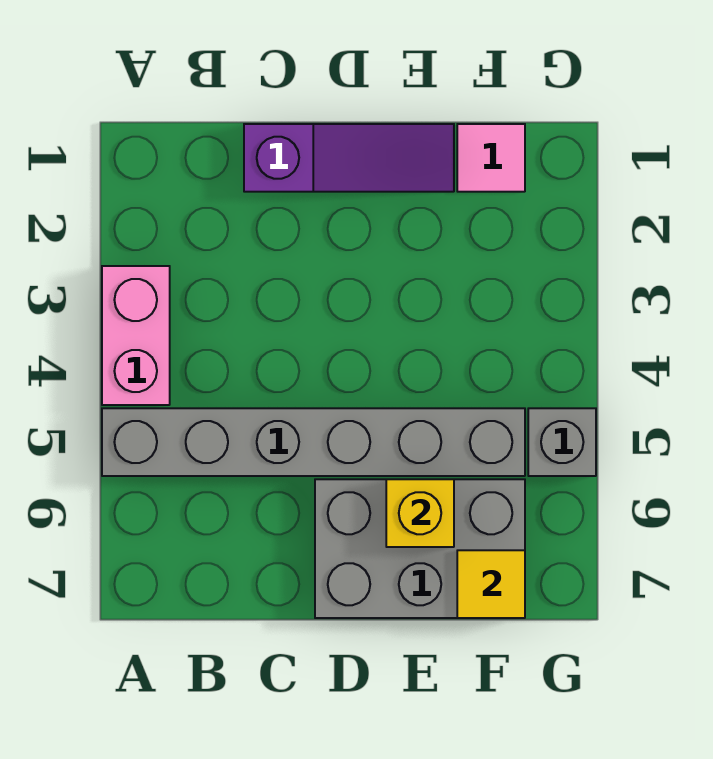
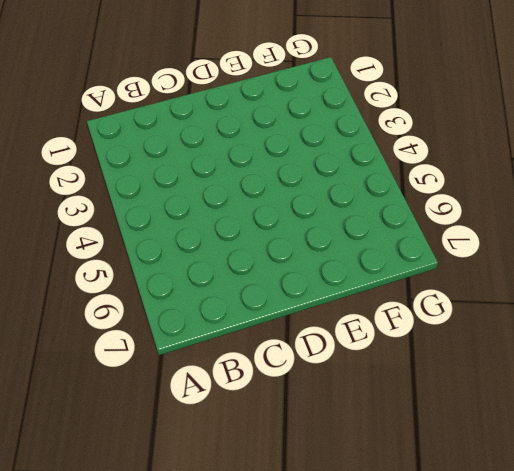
none -> pink brick A3:A4 level 1
none -> grey brick A5:F5 level 1

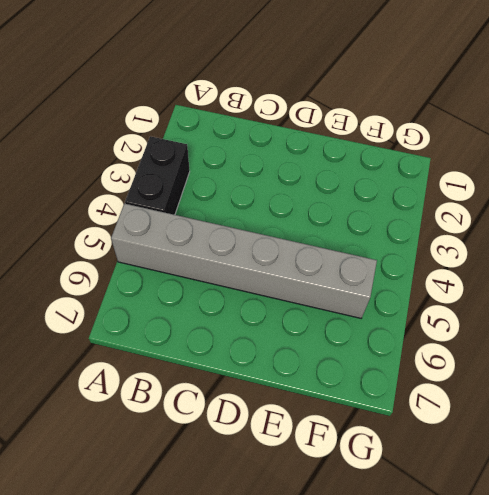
black brick A3:A4 level 1 -> pink brick A3:A4 level 1
none -> purple slope C1:E1 level 1 top C
none -> grey brick D6:F7 level 1

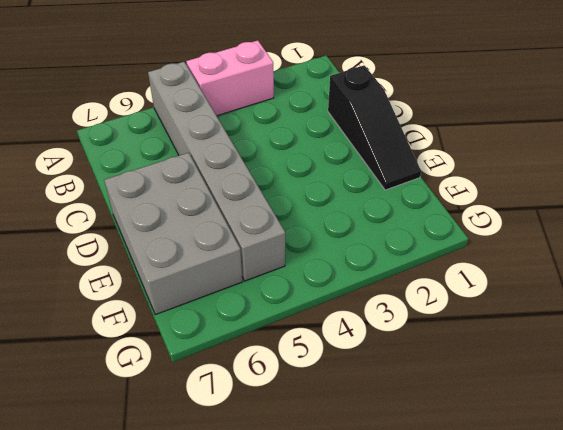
black slope C1:E1 level 1 top C -> purple slope C1:E1 level 1 top C
none -> pink tile F1 level 1
none -> grey brick G5 level 1

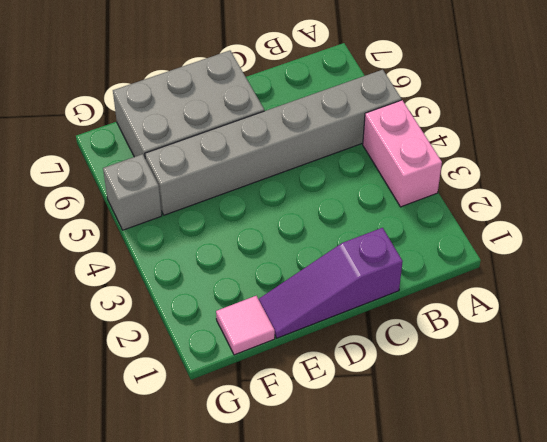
none -> yellow brick E6 level 2
none -> yellow tile F7 level 2

